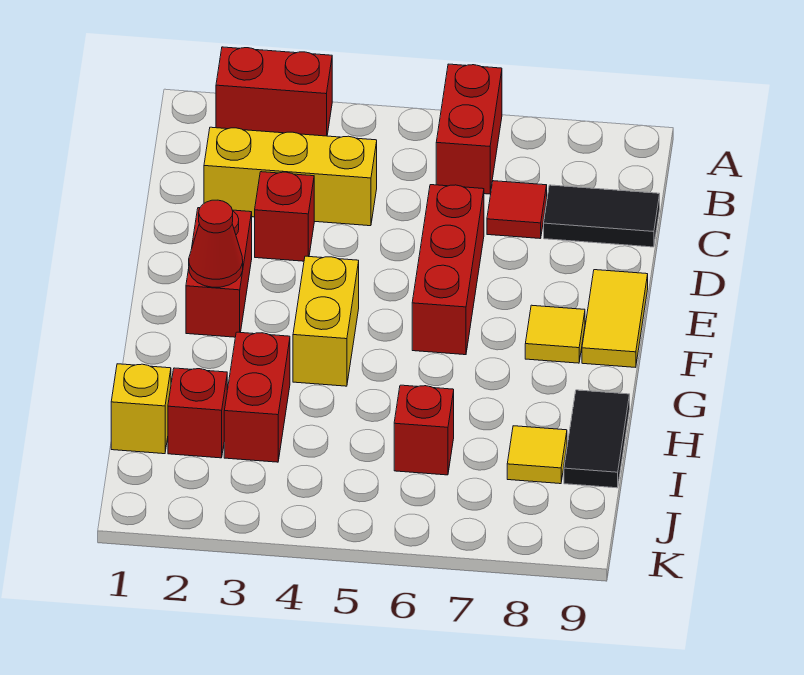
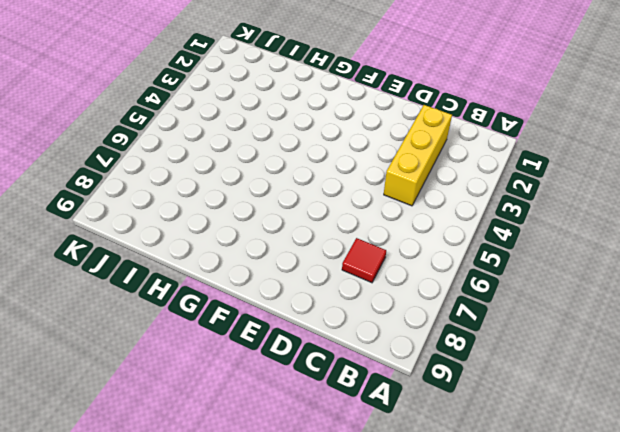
none -> red brick A2:A3 level 1
none -> red brick A6:B6 level 1
none -> black tile C8:C9 level 1

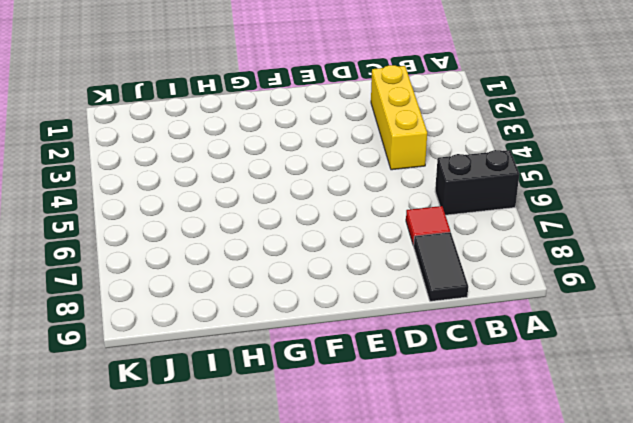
black brick A6:B6 level 1 -> red brick A6:B6 level 1
none -> red brick A2:A3 level 1
none -> red brick D3 level 1
none -> red brick D6:F6 level 1

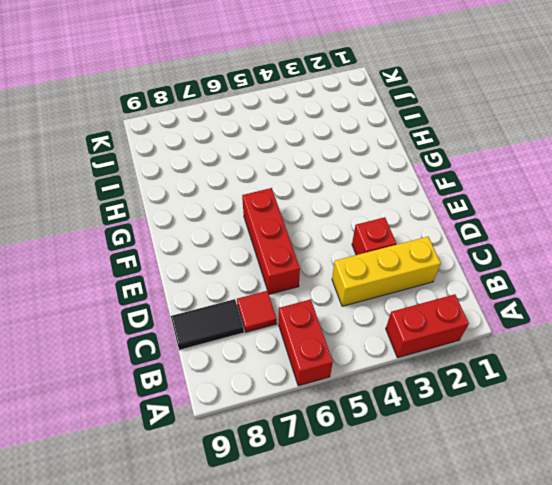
none -> red brick E2:F2 level 1
none -> yellow tile E9:F9 level 1
none -> yellow brick F4:G4 level 1

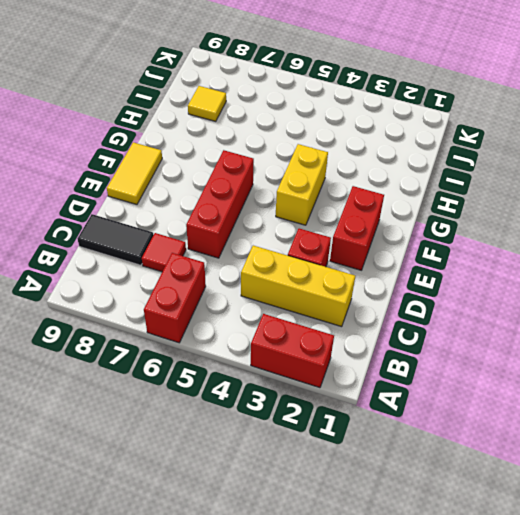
none -> yellow tile F8 level 1
none -> red brick H3:I3 level 1
none -> black tile H9:I9 level 1

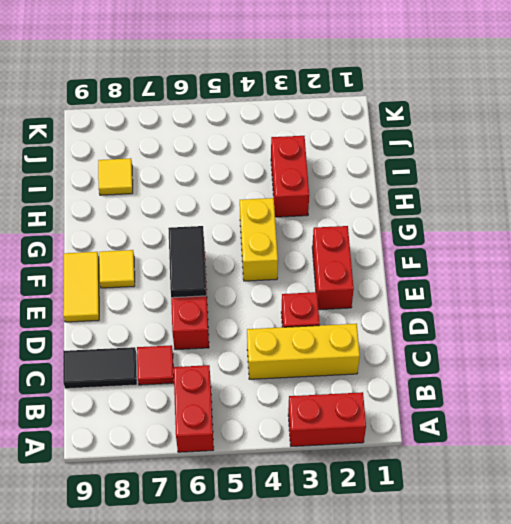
black tile E6:F6 level 2 -> black tile H9:I9 level 1
none -> yellow brick I1 level 1
none -> red brick I2 level 1
none -> red brick I6 level 1

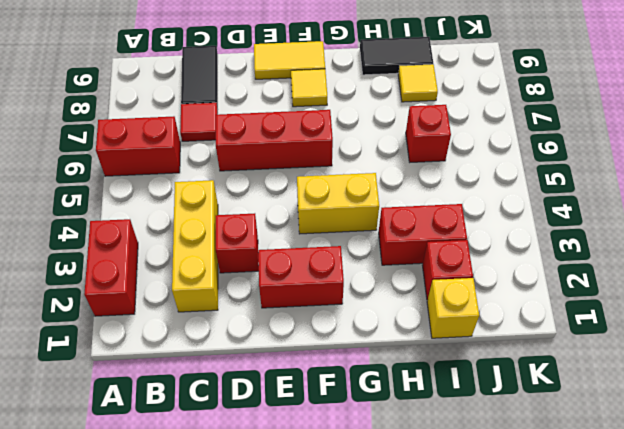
none -> red cone F2 level 2

